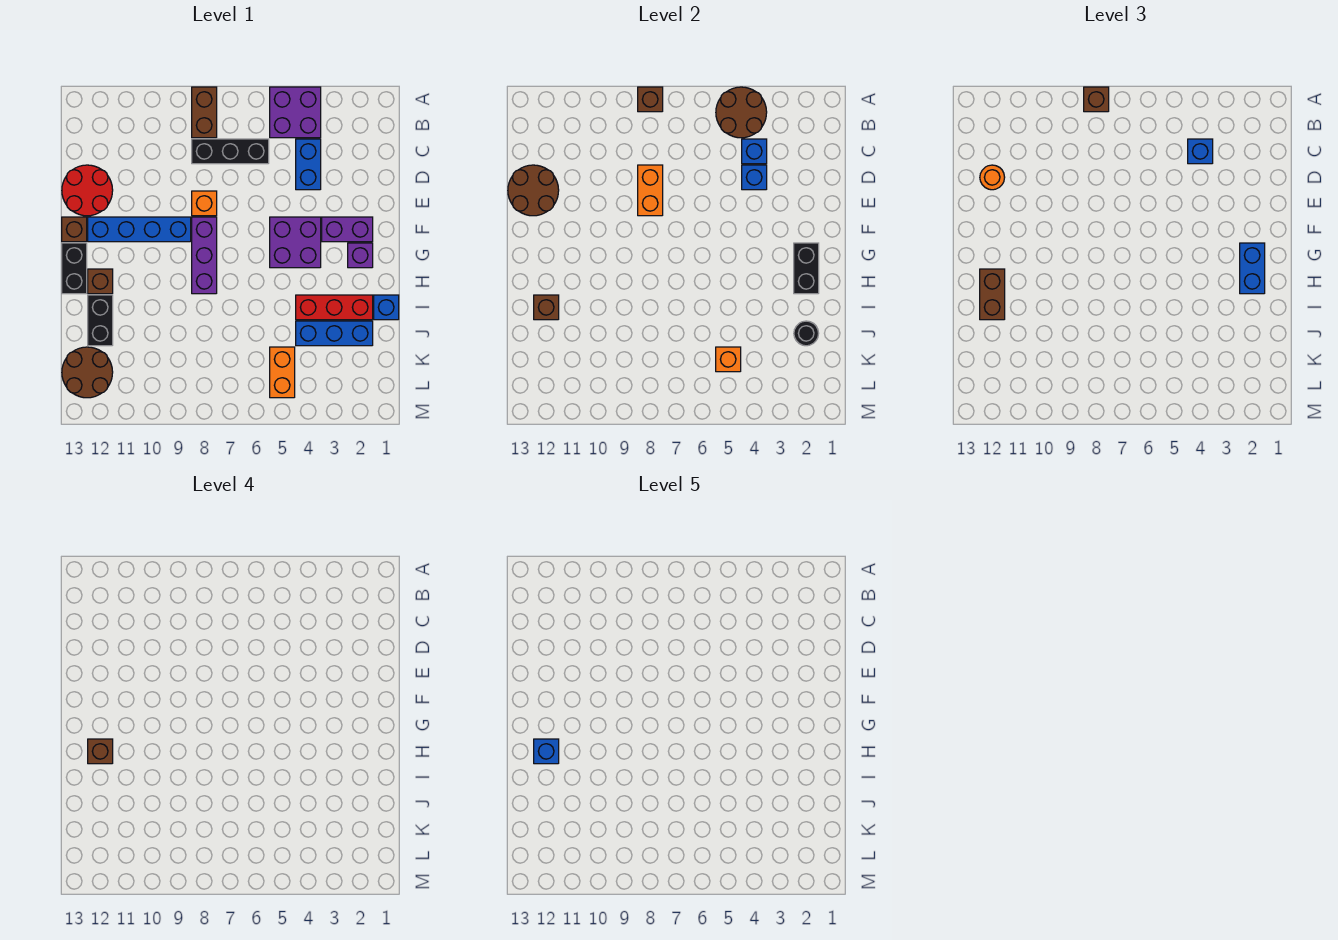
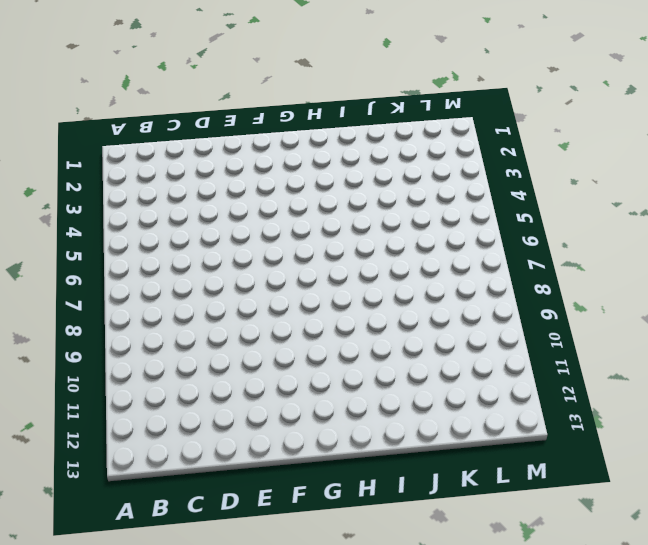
none -> purple brick A4:B5 level 1
none -> brown brick A8:B8 level 1
none -> blue brick C4:D4 level 1
none -> black brick C6:C8 level 1

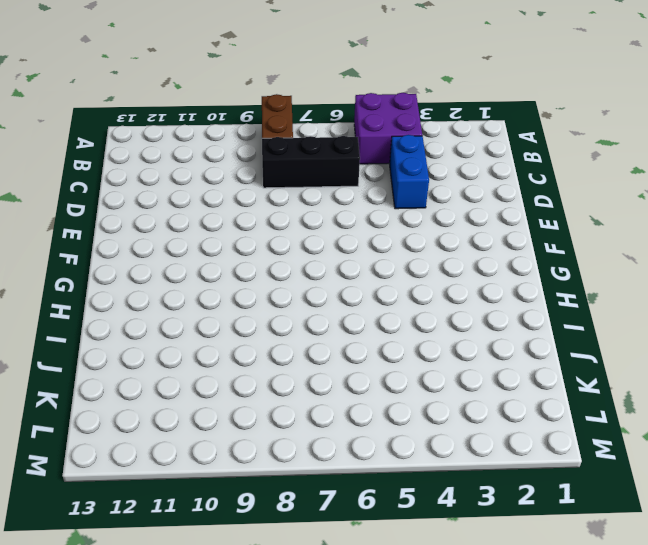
none -> red round brick D12:E13 level 1
none -> orange brick E8 level 1
none -> purple brick F2:F3 level 1
none -> purple brick F4:G5 level 1

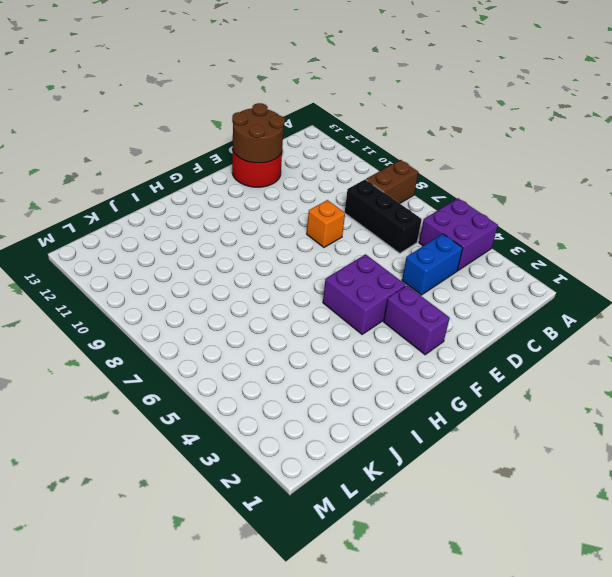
none -> purple brick F8:H8 level 1
none -> blue brick F9:F12 level 1
none -> brown brick F13 level 1
none -> purple brick G2 level 1

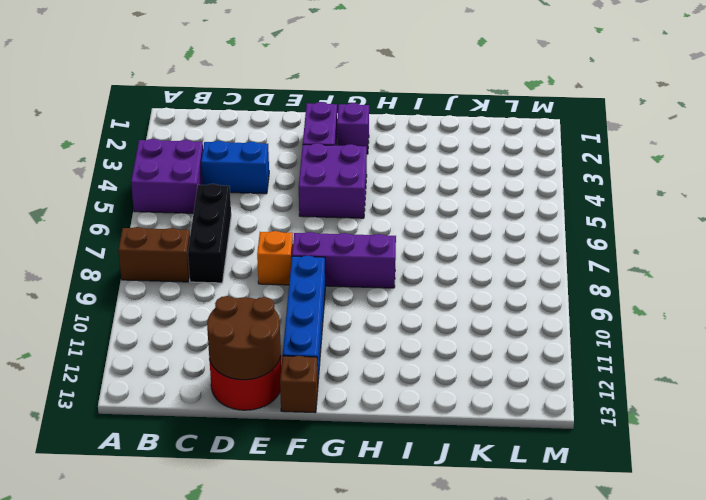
none -> black brick G13:H13 level 1
none -> brown brick H12 level 1
none -> blue brick I1 level 1
none -> red brick I2:I4 level 1

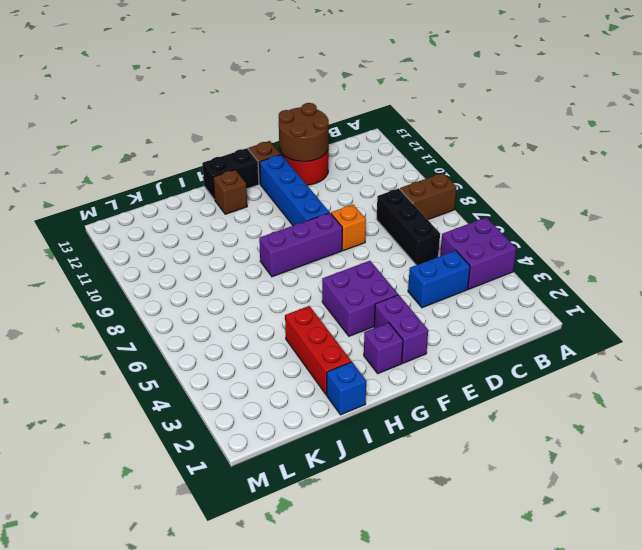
none -> black brick I12:J12 level 1
none -> blue brick J2:J4 level 1
none -> orange brick K5:L5 level 1
none -> brown round brick K12:L13 level 1

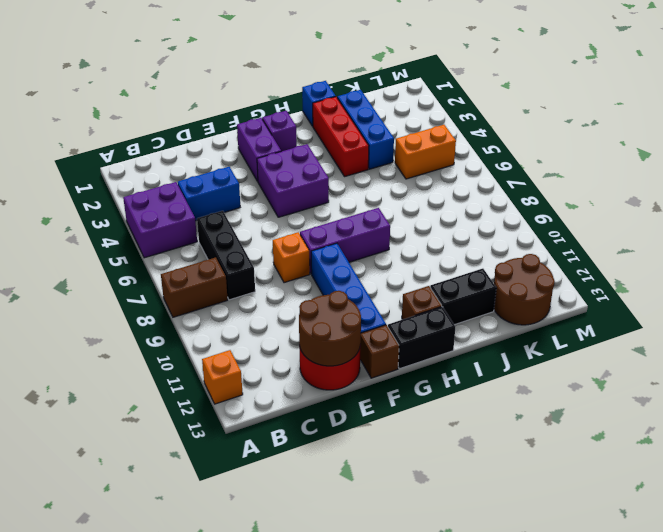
orange brick A12 level 1 -> orange brick K5 level 2
none -> brown round brick A4:B5 level 2
none -> brown brick A8 level 2
none -> blue brick C4 level 2
none -> blue brick D4 level 2

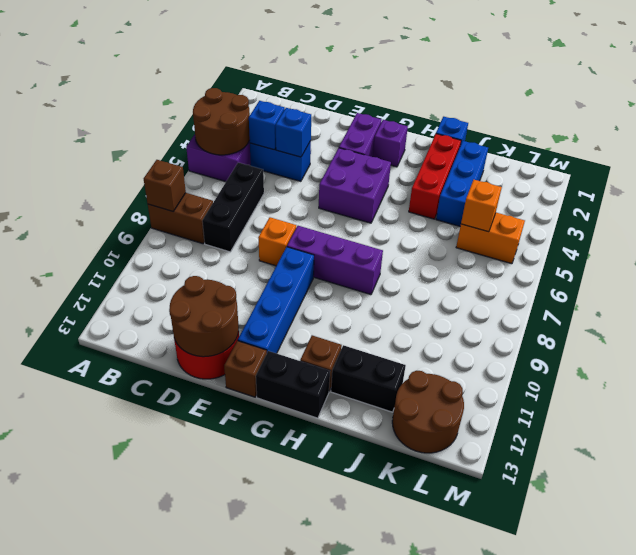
none -> orange brick D8:E8 level 2
none -> black brick G2:H2 level 2
none -> brown brick I12 level 2
none -> black round brick J2 level 2

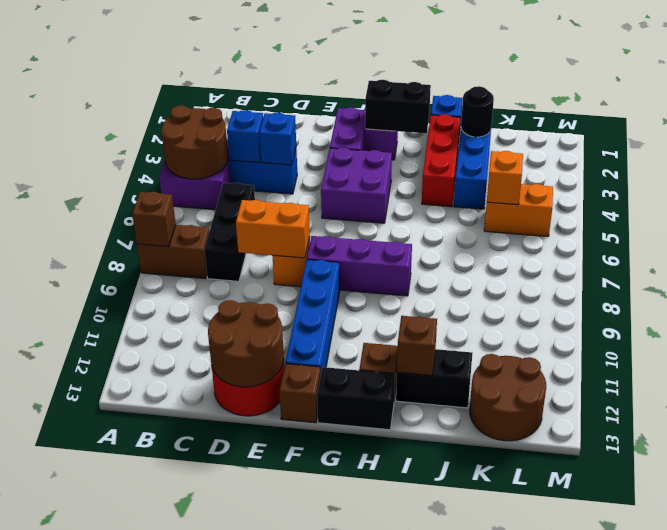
none -> brown brick A8 level 3
none -> blue brick C4 level 3
none -> orange round brick D12 level 3
none -> blue brick G2:H2 level 3

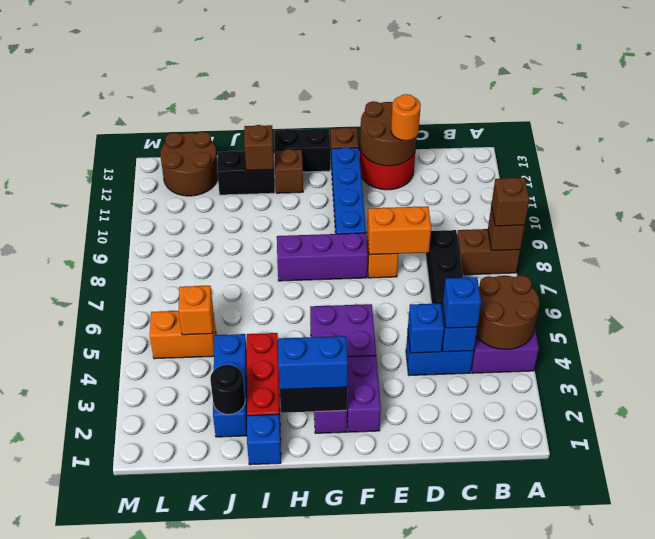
none -> brown brick H12:I12 level 3
none -> brown brick H12 level 4
none -> blue brick H12 level 5

